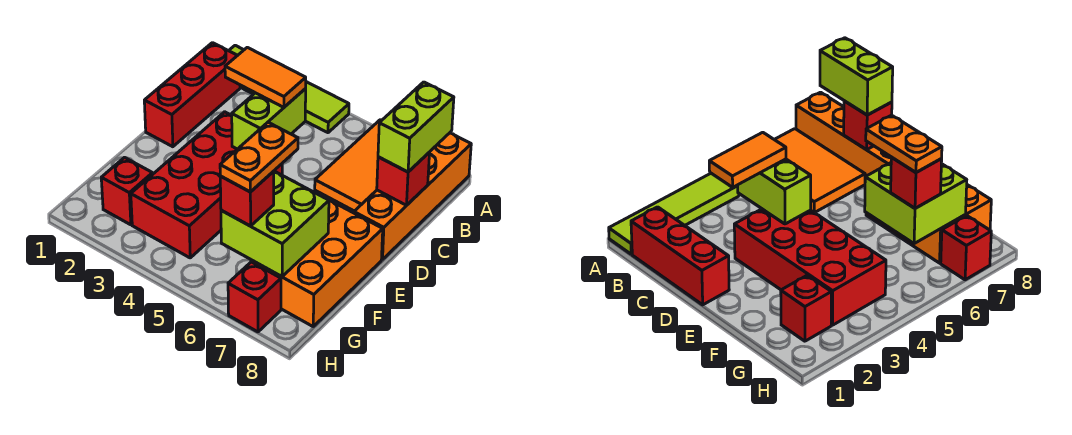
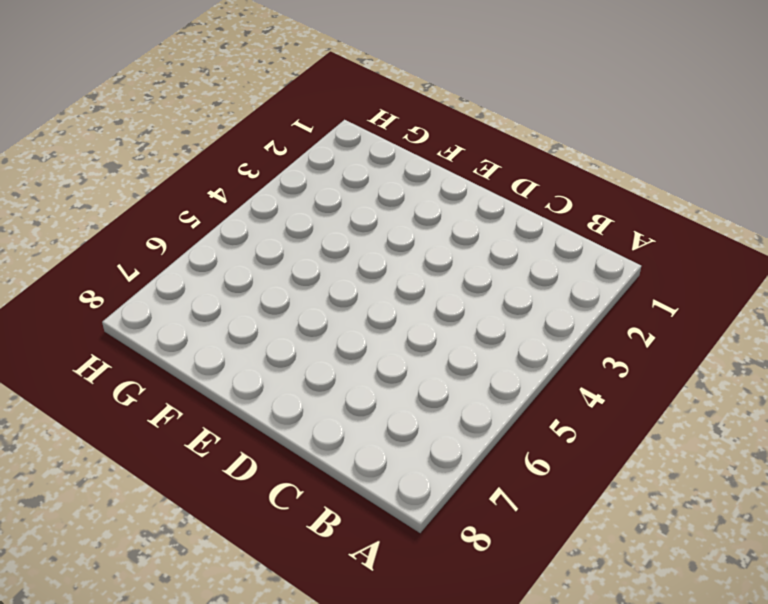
none -> lime tile A1:A4 level 1
none -> orange tile A6:C7 level 1
none -> orange brick A8:D8 level 1

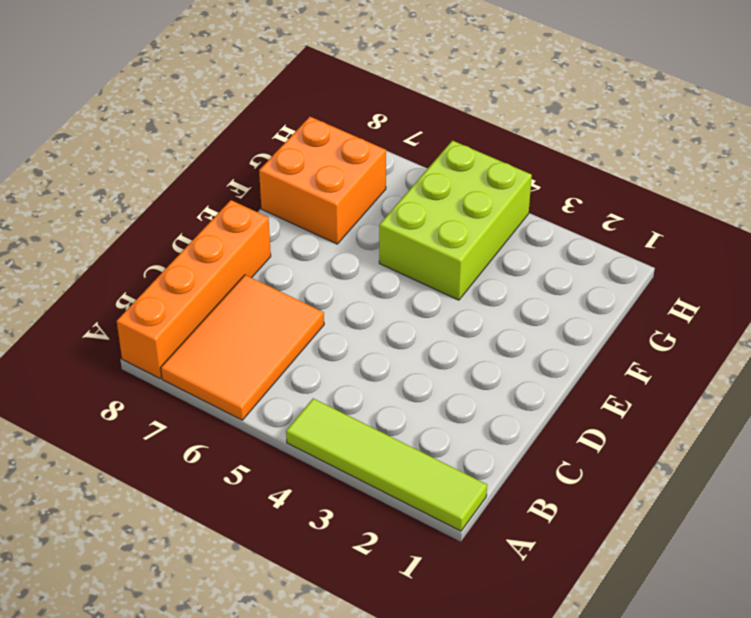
lime brick F4:H5 level 1 -> red brick D3:G4 level 1
orange brick F7:G8 level 1 -> orange brick E7:G8 level 1
none -> red brick B1:D1 level 1
none -> red brick G2 level 1
none -> red brick H7 level 1

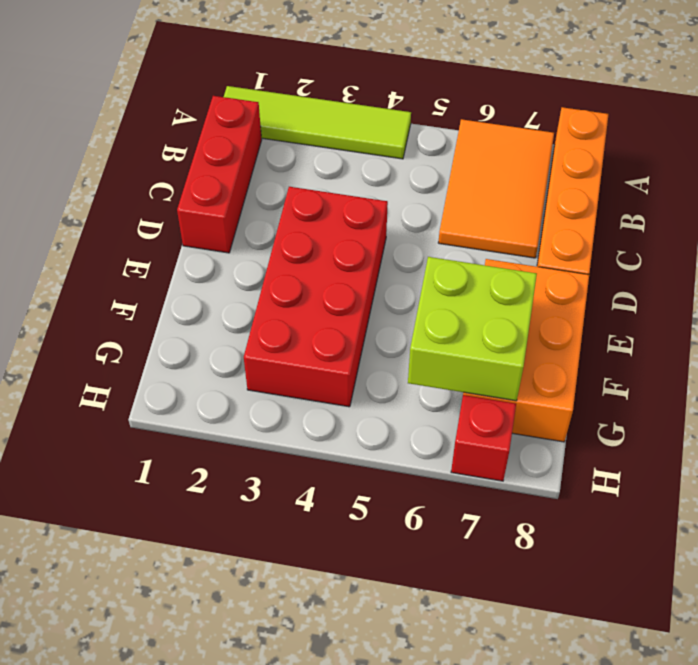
none -> red brick G2 level 1
none -> lime brick C4:D4 level 2
none -> red brick C8 level 2

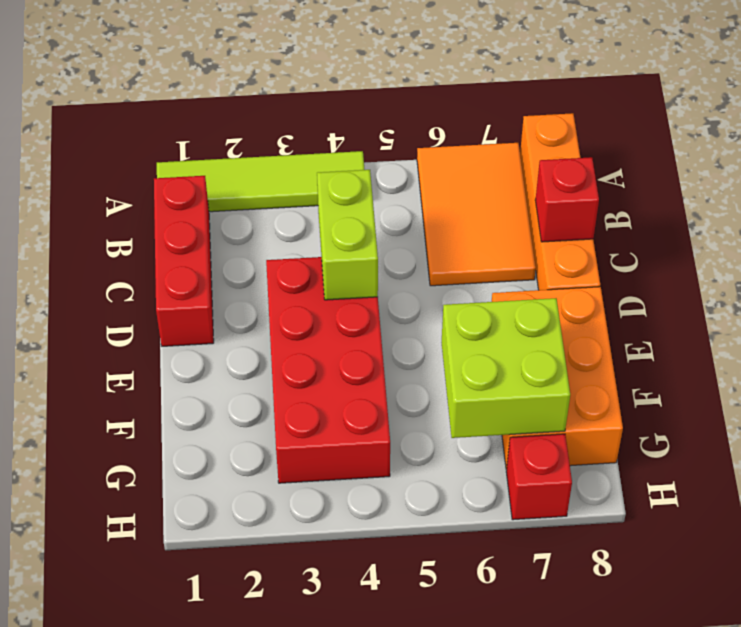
none -> red brick G2 level 1
none -> lime brick B8:C8 level 3
none -> orange tile C3:C4 level 3

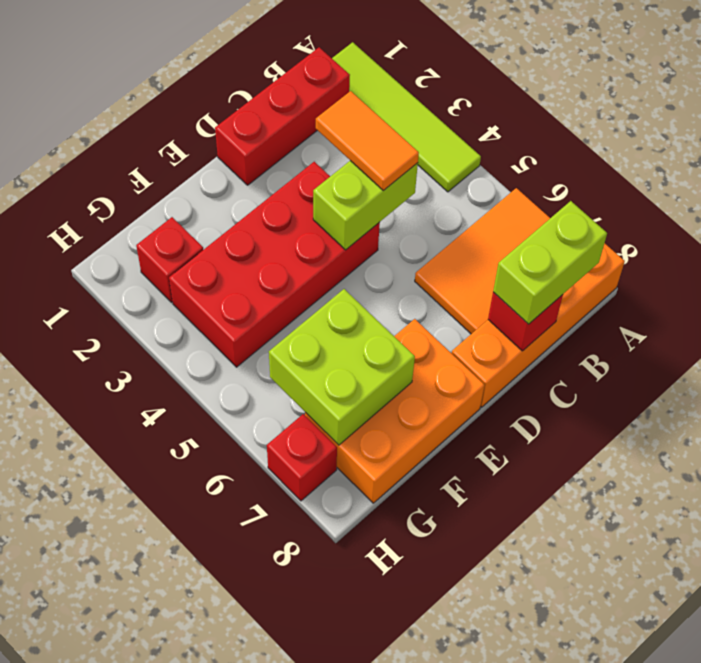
none -> red brick G6 level 3
none -> orange plate F6:G6 level 4

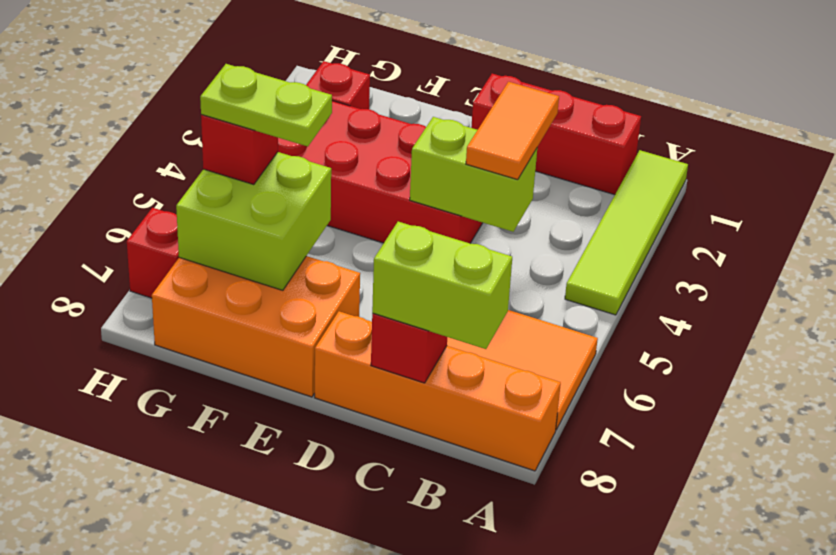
lime plate F6:G6 level 4 -> orange plate F6:G6 level 4

